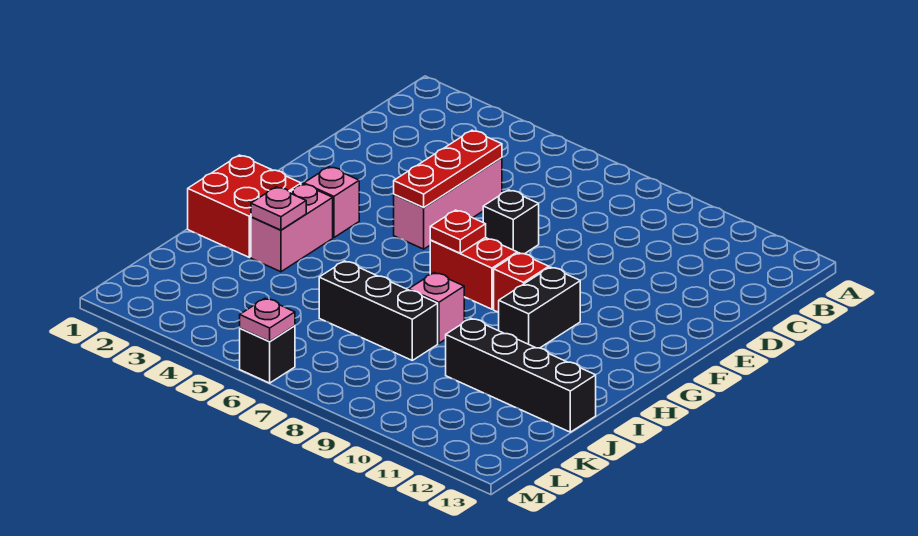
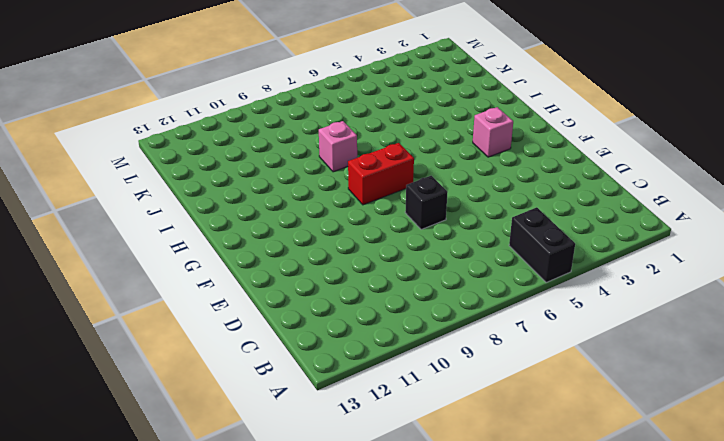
black brick A5:B5 level 1 -> black brick G10:H10 level 1
none -> pink brick D5:F5 level 1
none -> red brick G9 level 1
none -> red brick H1:I2 level 1

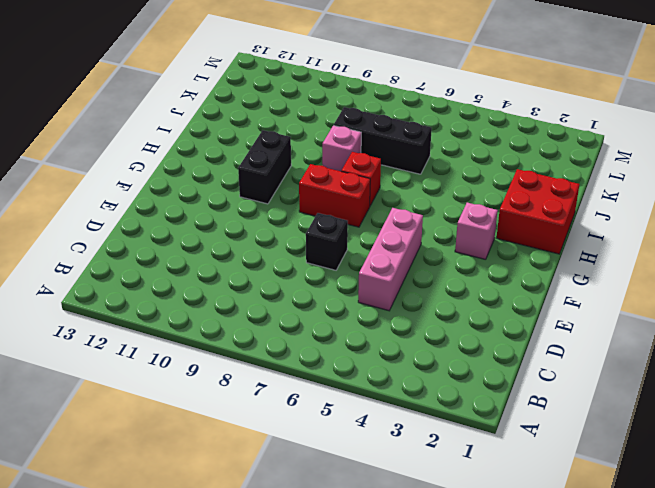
red brick H7 level 1 -> red brick G9 level 1
none -> pink brick H3:I3 level 1
none -> black brick J10:J13 level 1
none -> black brick M6 level 1

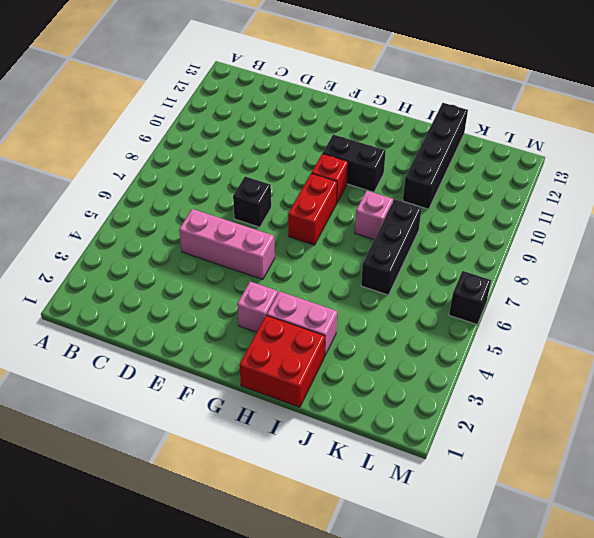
none -> red plate D5:F5 level 2
none -> red plate G7 level 2
none -> pink plate I3 level 2

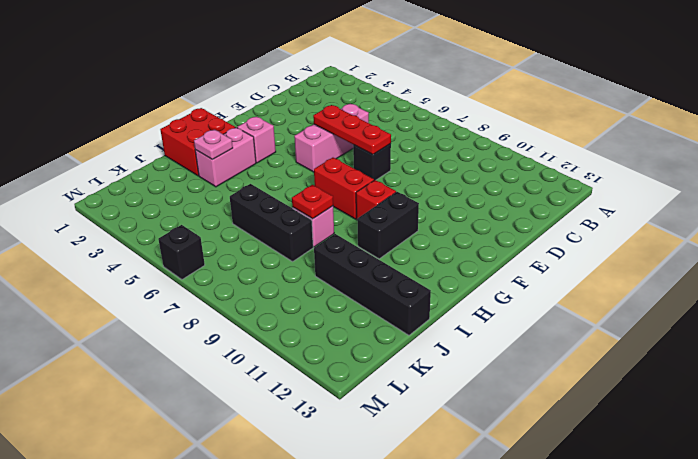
red plate E5:E7 level 2 -> red plate D5:F5 level 2
red plate I8 level 2 -> red plate G7 level 2
none -> pink plate M6 level 2

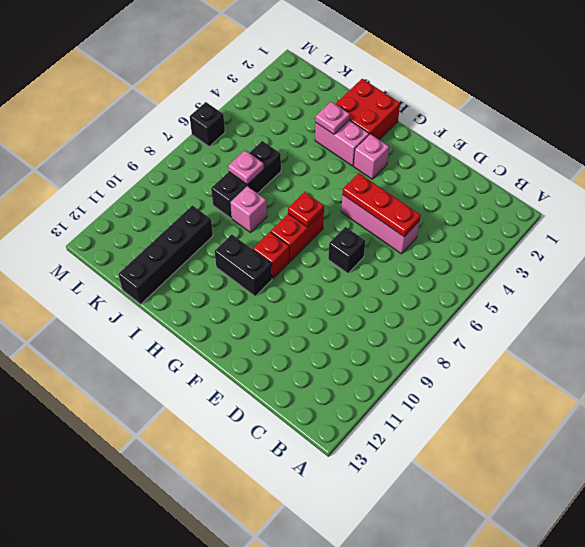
pink plate J7 level 2 -> pink plate M6 level 2

